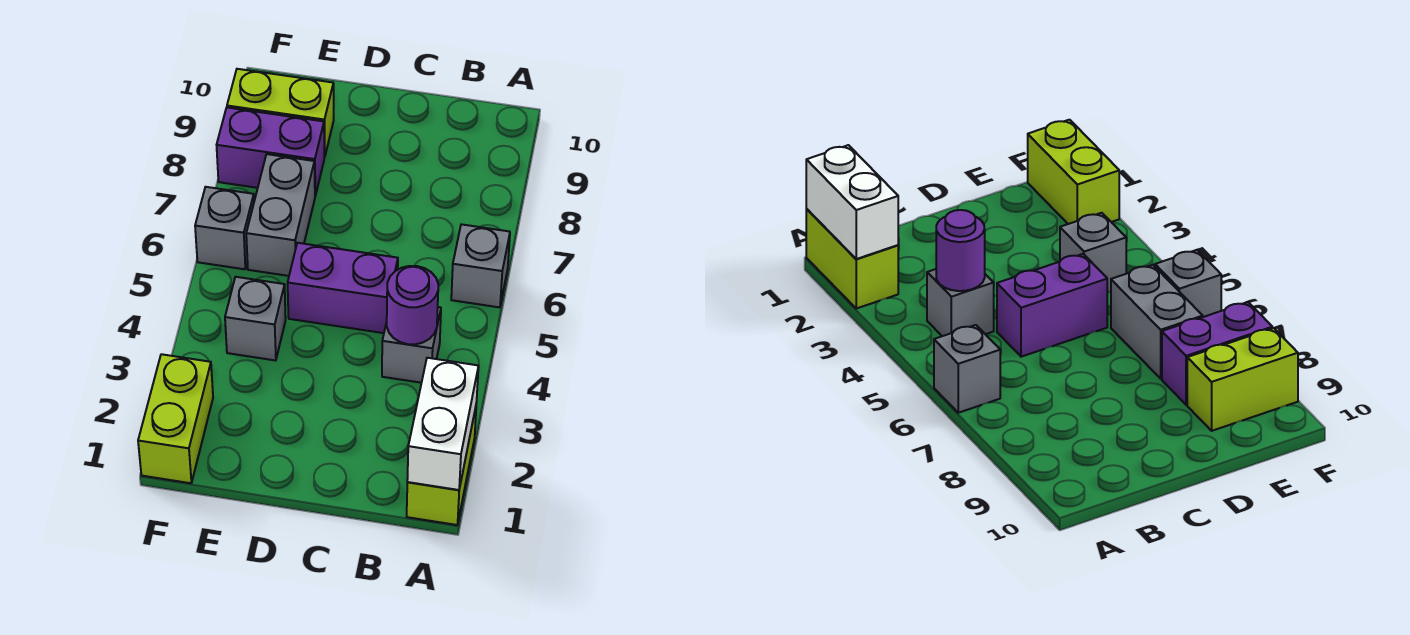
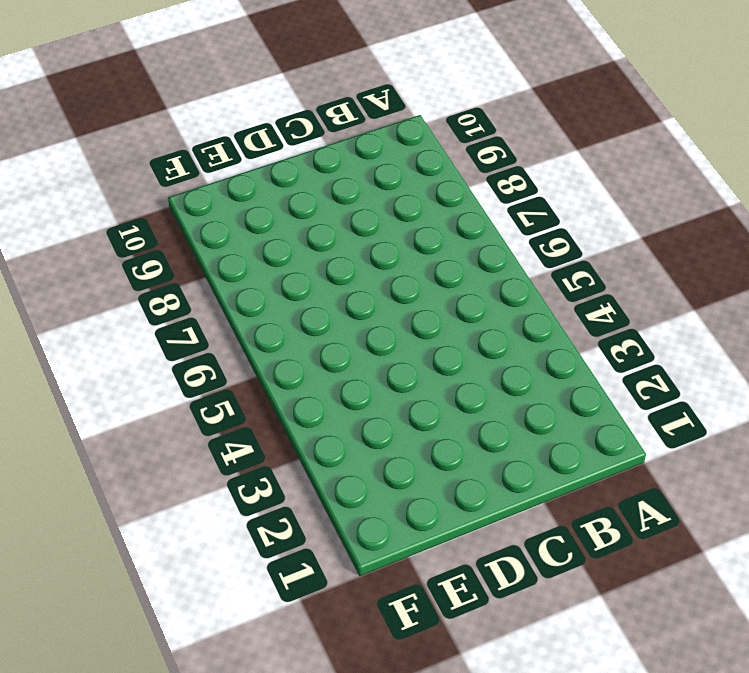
none -> lime brick A1:A2 level 1
none -> grey brick A6 level 1
none -> grey brick B4 level 1

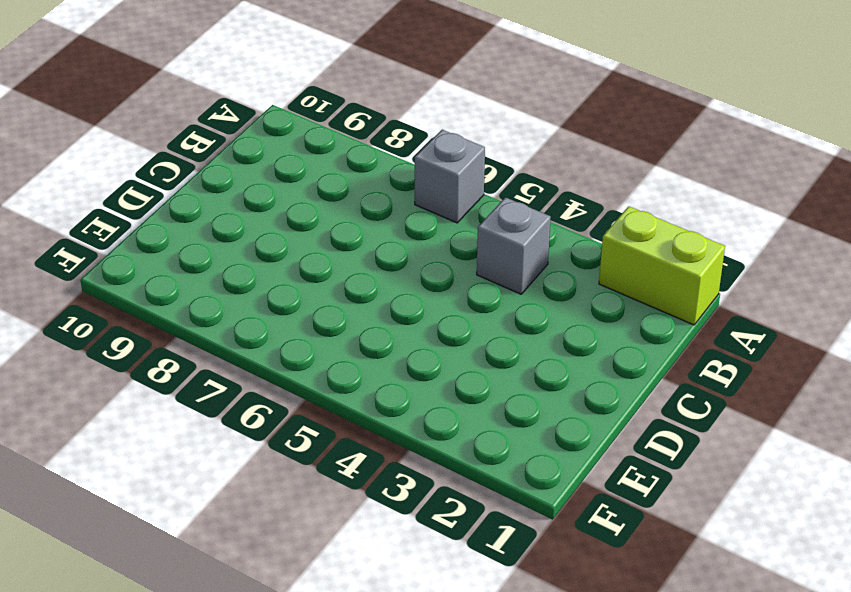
none -> purple brick C5:D5 level 1
none -> grey brick E4 level 1
none -> grey brick E6:E7 level 1

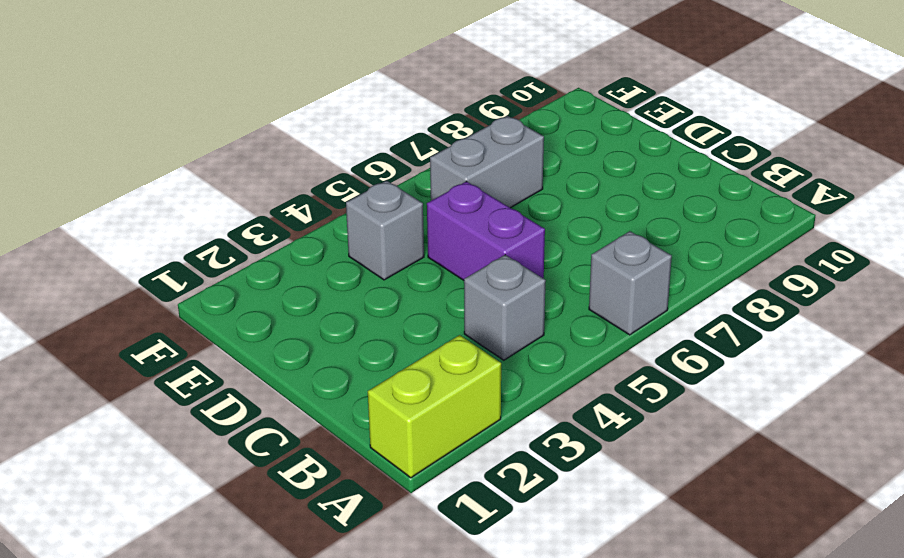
none -> purple brick E8:F8 level 1
none -> lime brick E9:F9 level 1
none -> lime brick F1:F2 level 1

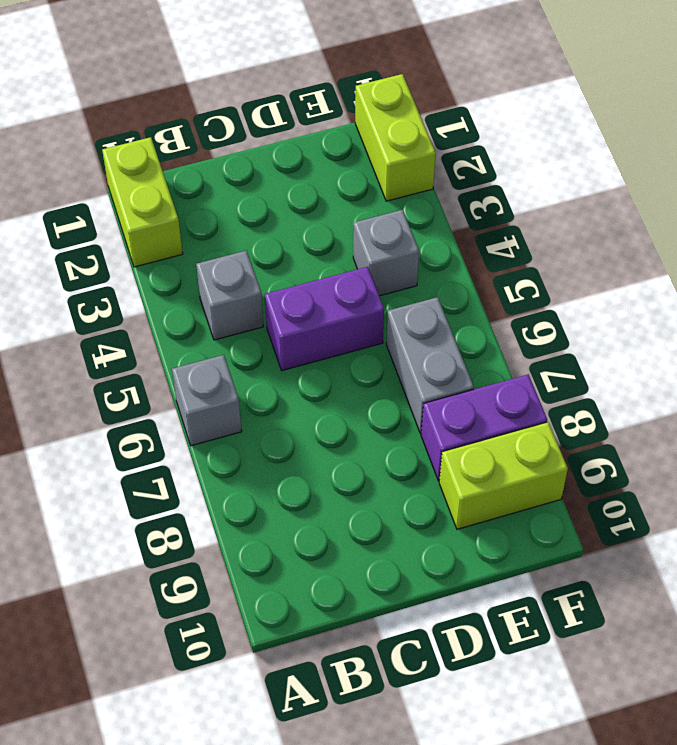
none -> grey brick F6 level 1
none -> white brick A1:A2 level 2
none -> purple round brick B4 level 2

